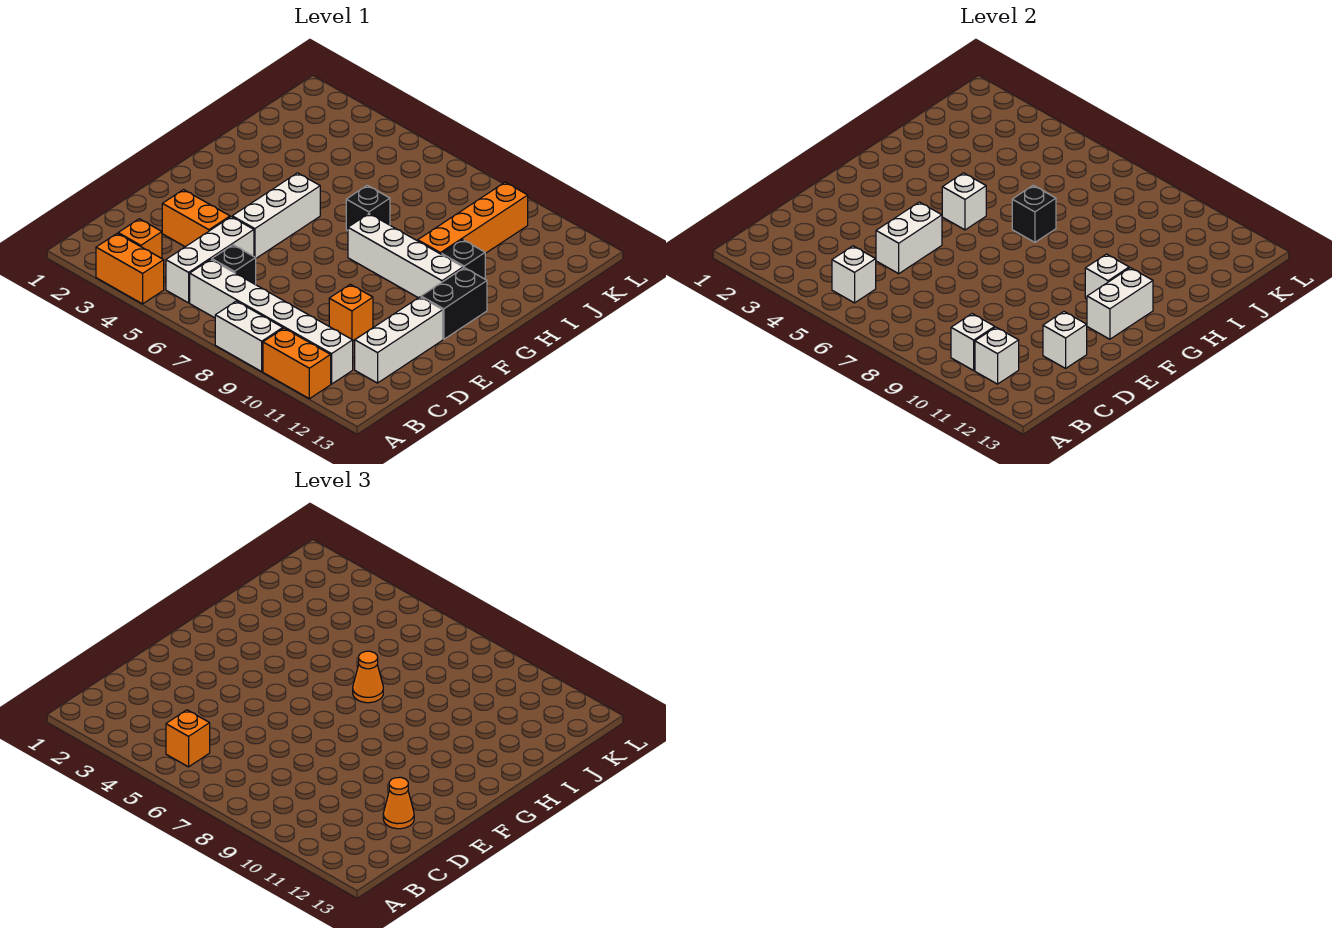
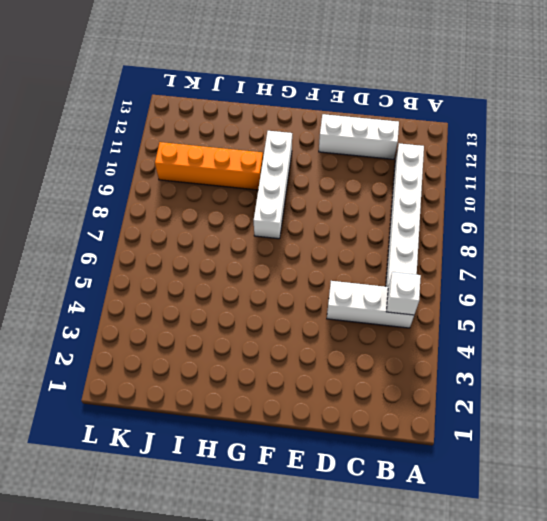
none -> orange brick A3:A4 level 1
none -> white brick A8:A9 level 1
none -> orange brick A10:A11 level 1

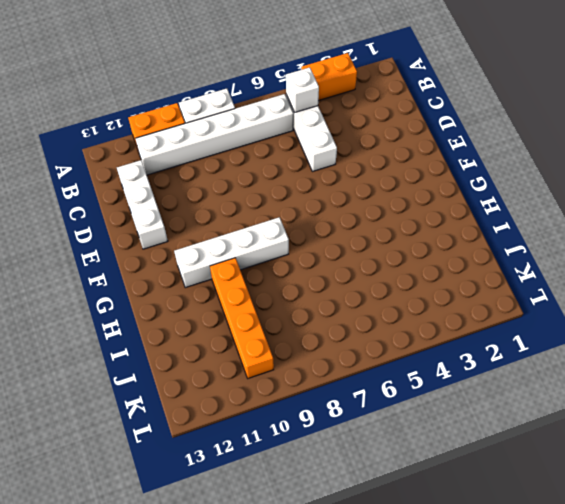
none -> orange brick B3 level 1
none -> black brick C6 level 1
none -> orange brick D3:D4 level 1

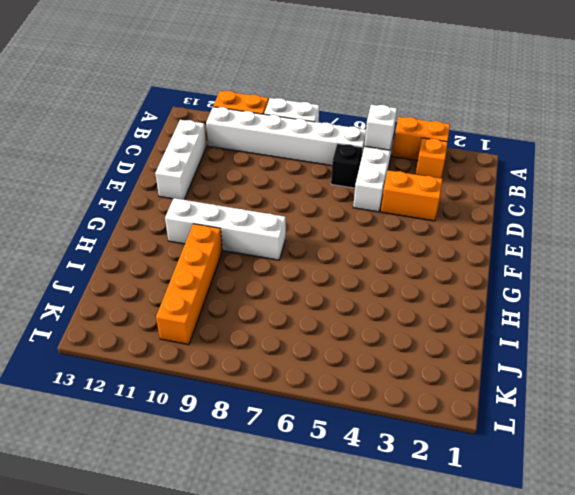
none -> orange brick D10 level 1
none -> white brick E5:G5 level 1
none -> black brick F12:G12 level 1

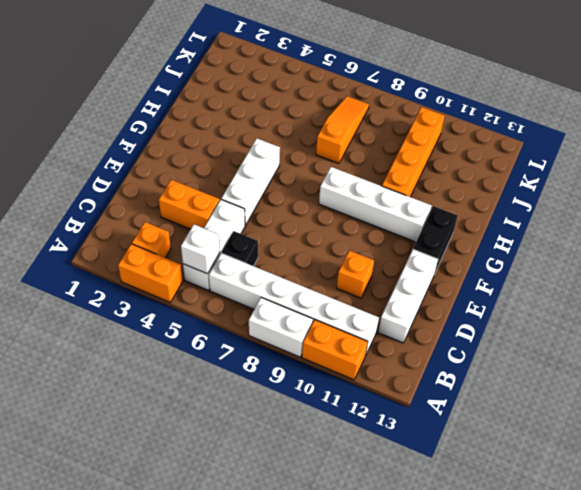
orange slope I7:K7 level 1 top I -> none
none -> black brick H7 level 1
none -> black brick H11 level 1
none -> white brick B10 level 2

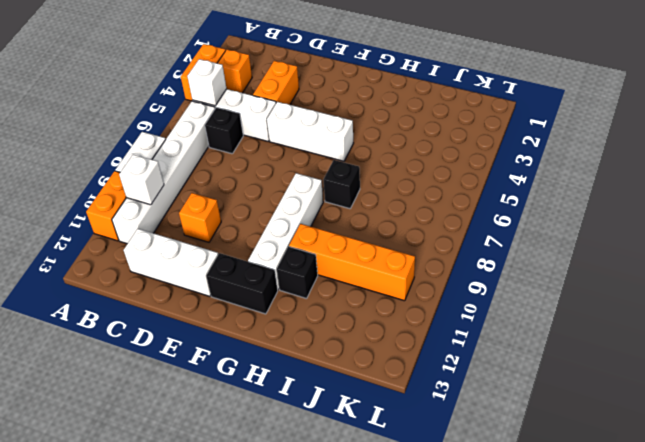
none -> white brick B11 level 2
none -> white brick D5:E5 level 2
none -> white brick D12 level 2

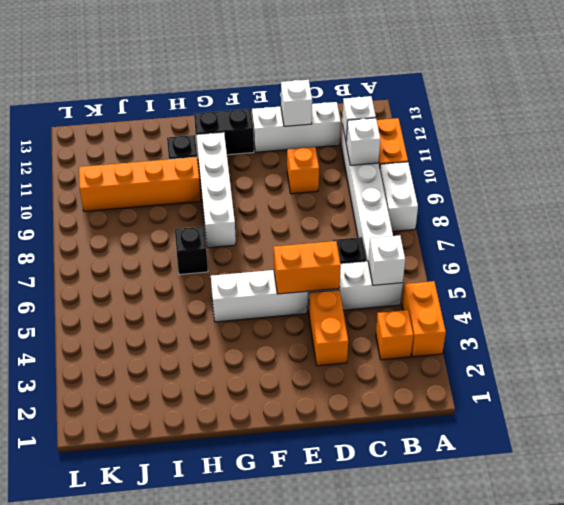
orange brick D5:E5 level 2 -> white brick D5:E5 level 2
none -> white brick F12:G12 level 2
none -> white brick G5 level 2
none -> white brick G11 level 2

